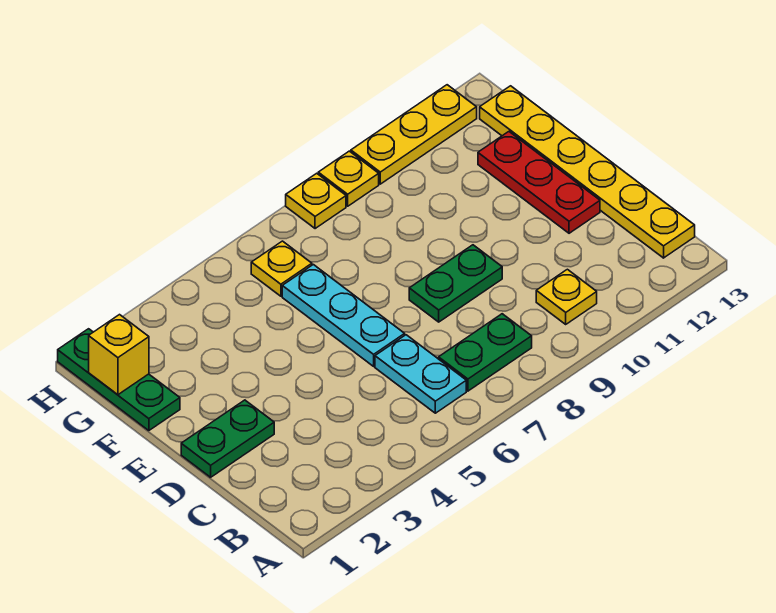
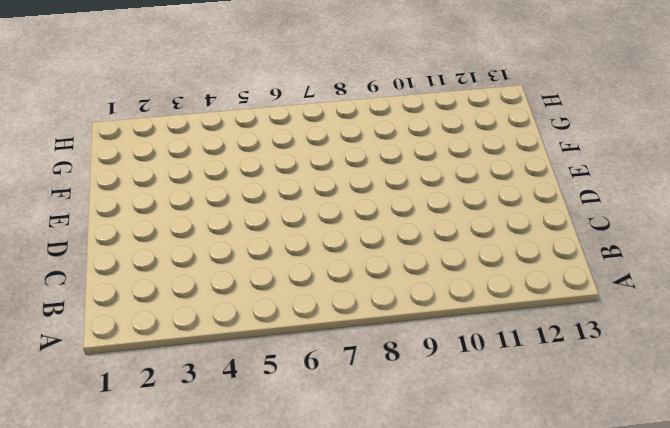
none -> cyan plate B6:C6 level 1
none -> green plate B7:B8 level 1
none -> yellow plate B10 level 1

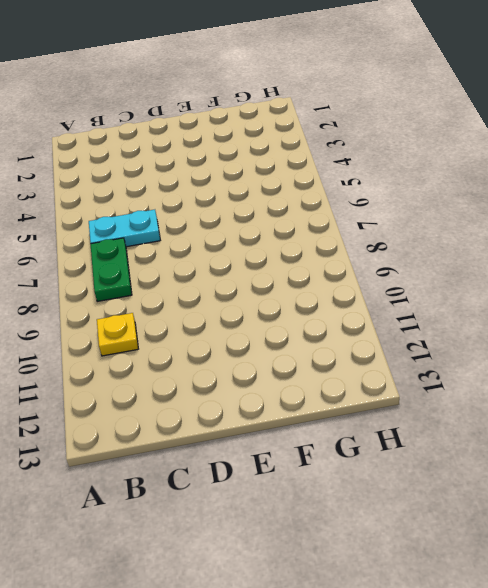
none -> yellow plate B13:G13 level 1
none -> green plate D1:D2 level 1
none -> cyan plate D6:F6 level 1

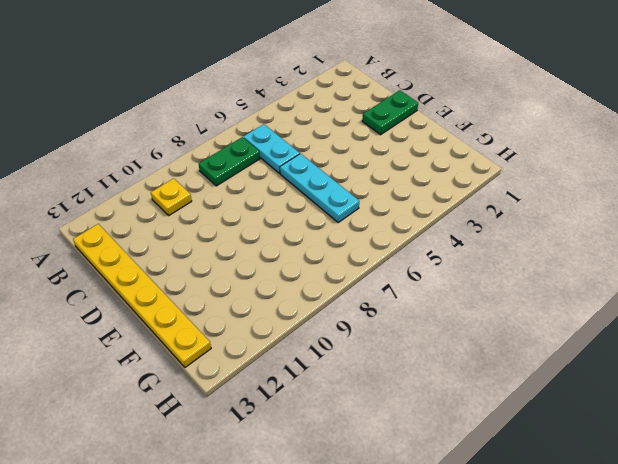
none -> green plate D8:D9 level 1
none -> red plate D12:F12 level 1
none -> green plate F1:H1 level 1

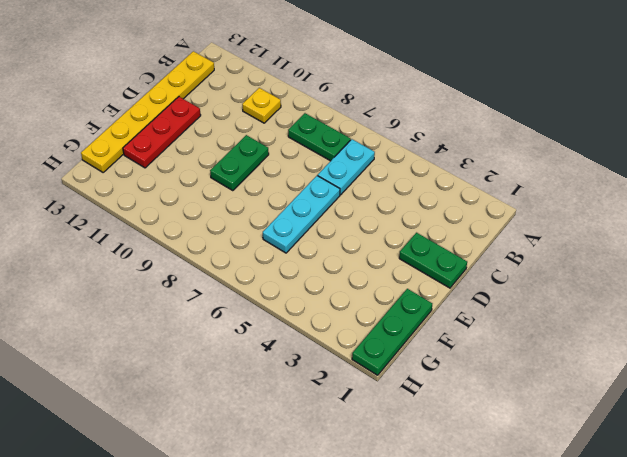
green plate D9:E9 level 1 -> green plate D8:D9 level 1
none -> yellow plate G6 level 1
none -> yellow plate H8 level 1
none -> yellow plate H9 level 1

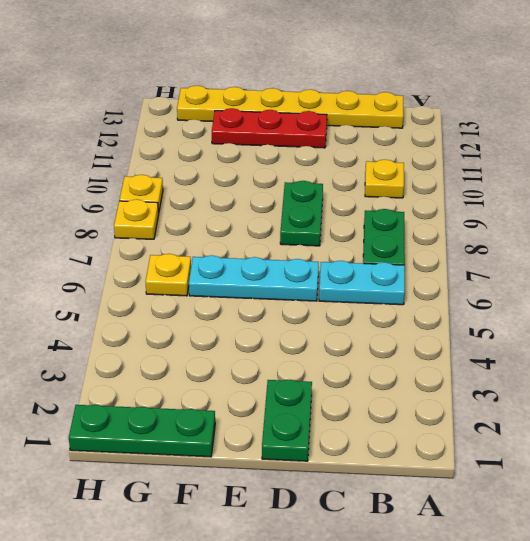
none -> yellow plate H10:H12 level 1
none -> yellow brick G1 level 2

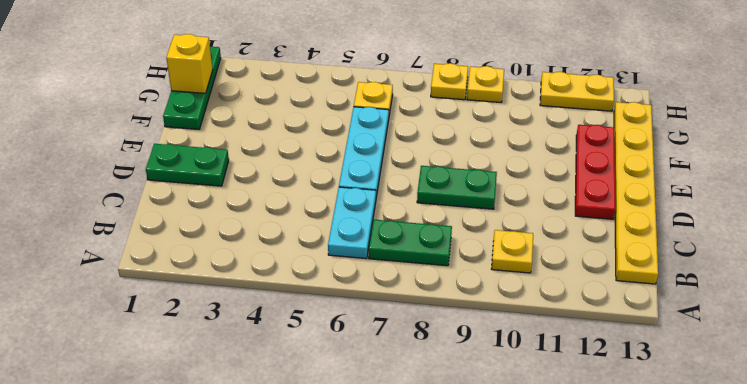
yellow plate H11:H12 level 1 -> yellow plate H10:H12 level 1

